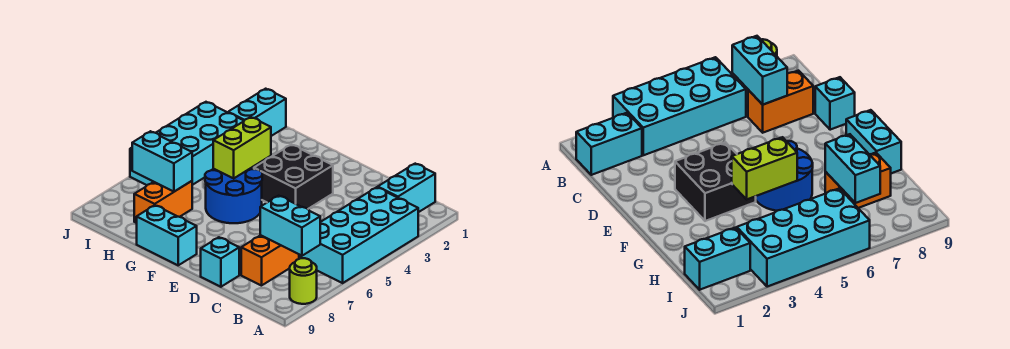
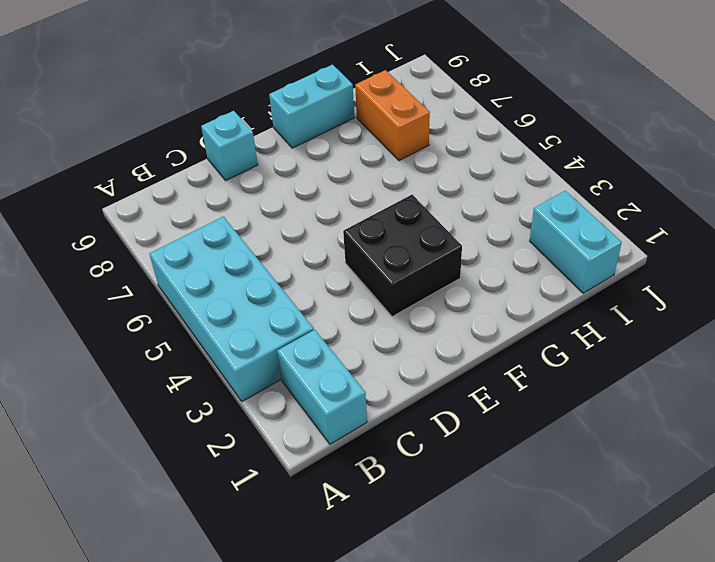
none -> lime round brick A8 level 1
none -> orange brick C7:C8 level 1
none -> blue round brick F5:G6 level 1

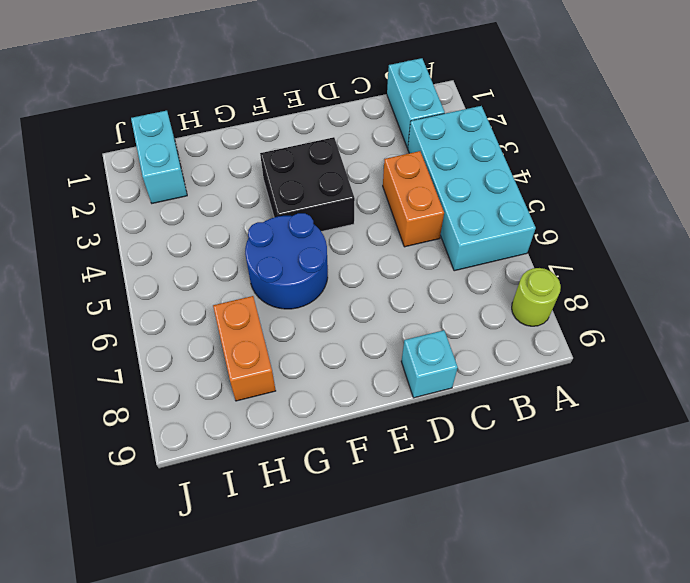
orange brick C4:C5 level 1 -> orange brick C7:C8 level 1
none -> cyan brick F9:G9 level 1
none -> cyan brick I3:J6 level 1
none -> cyan brick B7:C7 level 2

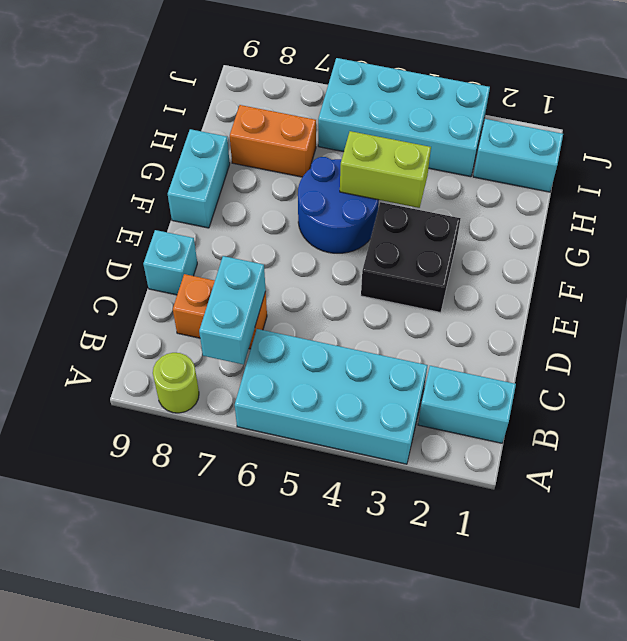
none -> cyan brick H7:I7 level 2

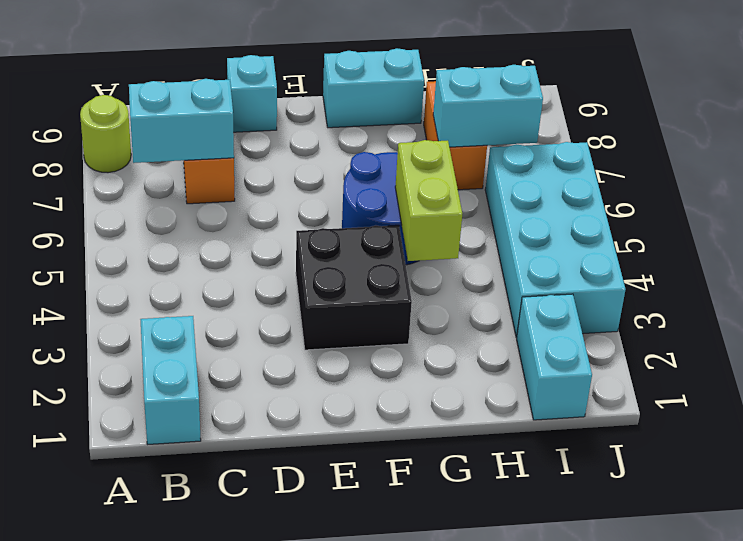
none -> cyan brick A3:B6 level 1

